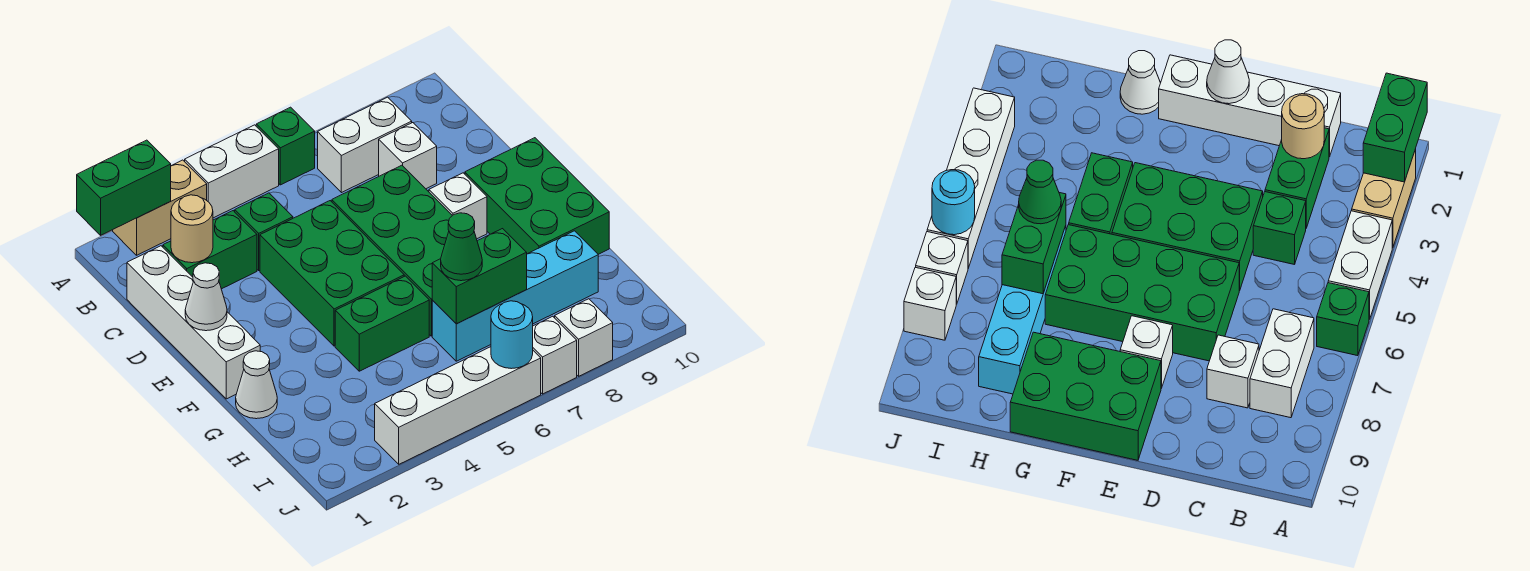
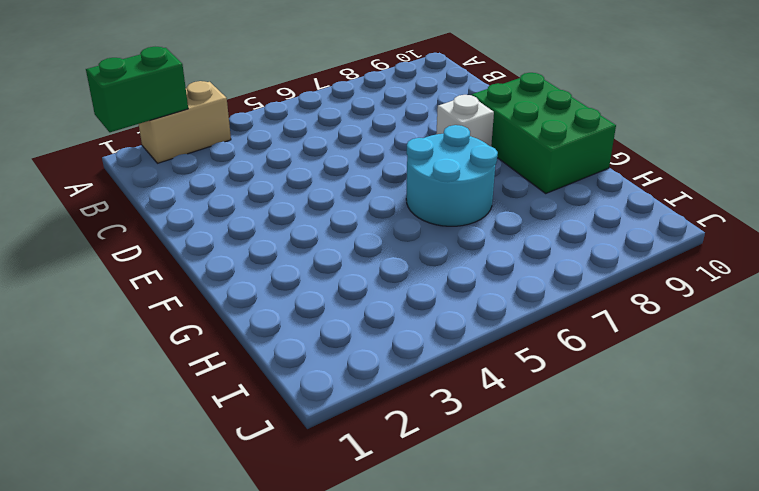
cyan round brick F6:G7 level 1 -> green brick D6:G7 level 1
none -> white brick A4:A5 level 1
none -> green brick A6 level 1
none -> white brick B7:B8 level 1

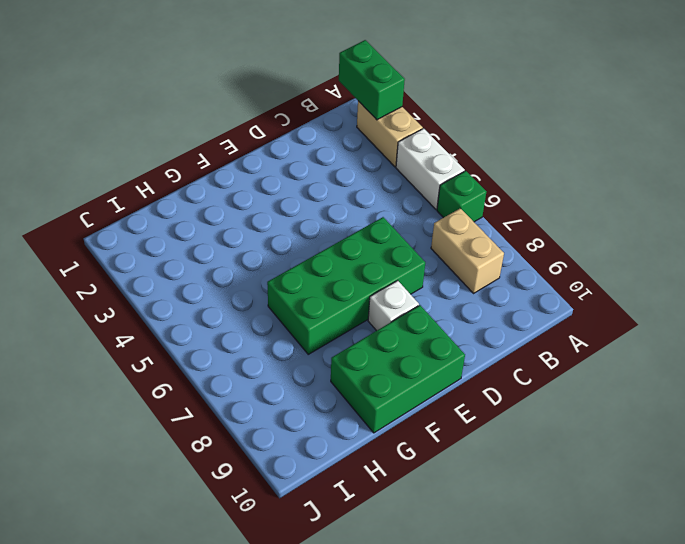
tan brick B7:B8 level 1 -> white brick B7:B8 level 1
none -> white brick C1:F1 level 1
none -> green brick C2:C3 level 1
none -> green brick C4 level 1

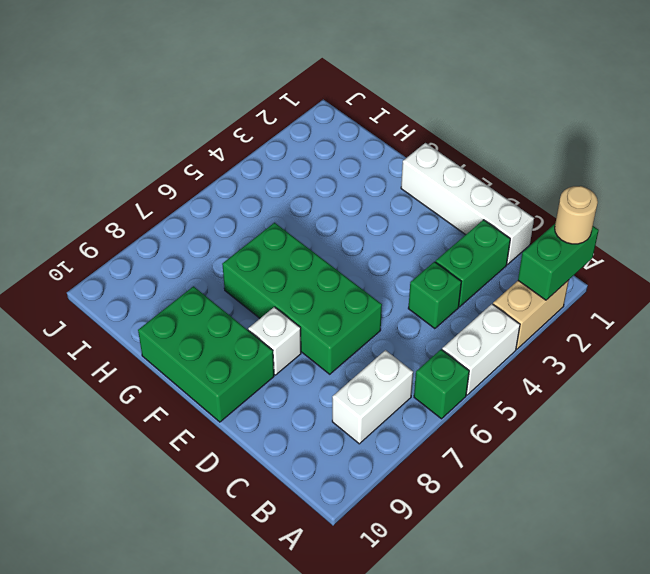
tan round brick A1 level 3 -> tan round brick C2 level 2
none -> white brick C8 level 1
none -> green brick D4:F5 level 1
none -> white cone G1 level 1

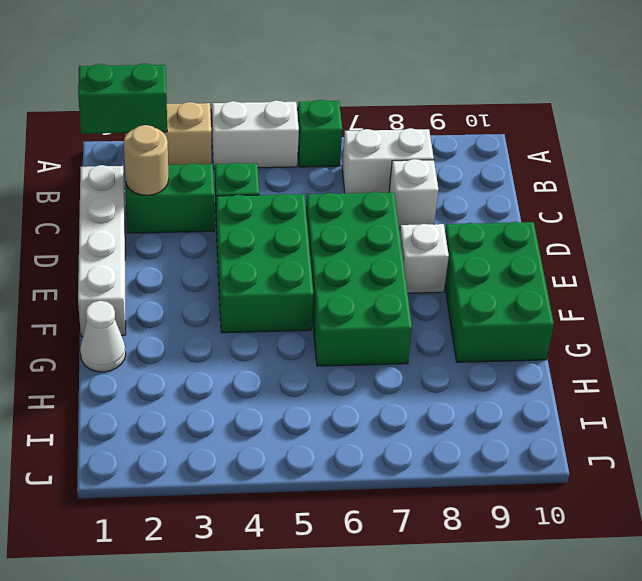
none -> green brick G4:G5 level 1
none -> cyan brick H6:H9 level 1
none -> white brick J3:J6 level 1

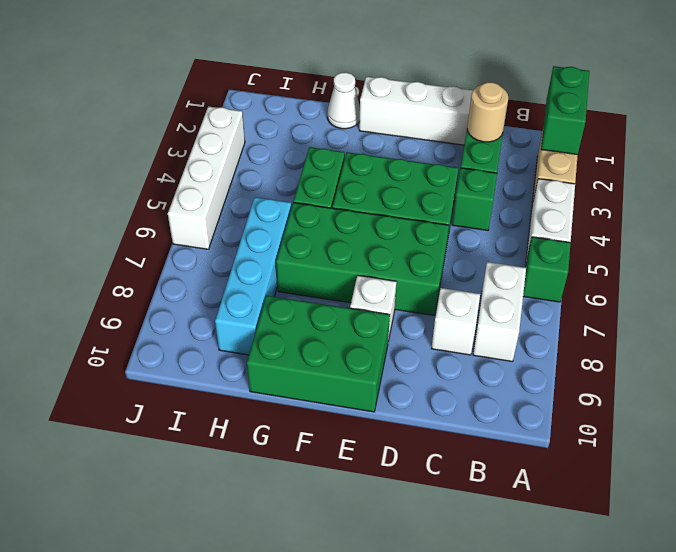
none -> white brick J7 level 1
none -> white brick J8 level 1
none -> white cone E1 level 2

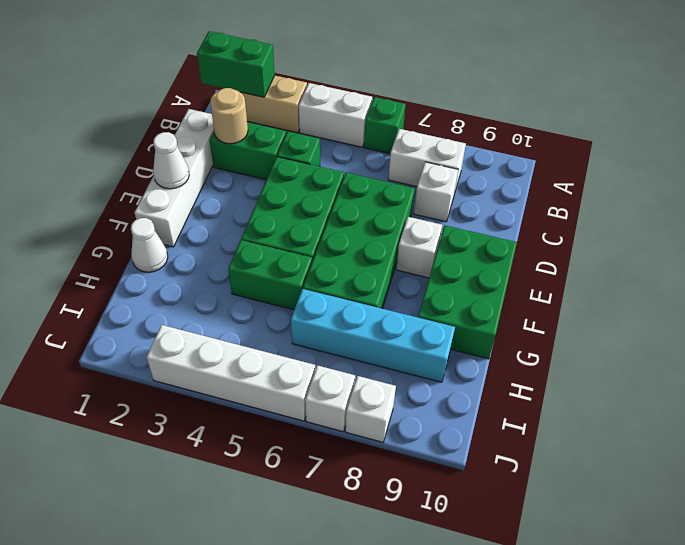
none -> green brick H6:H7 level 2
none -> cyan round brick J6 level 2
none -> green cone H6 level 3

